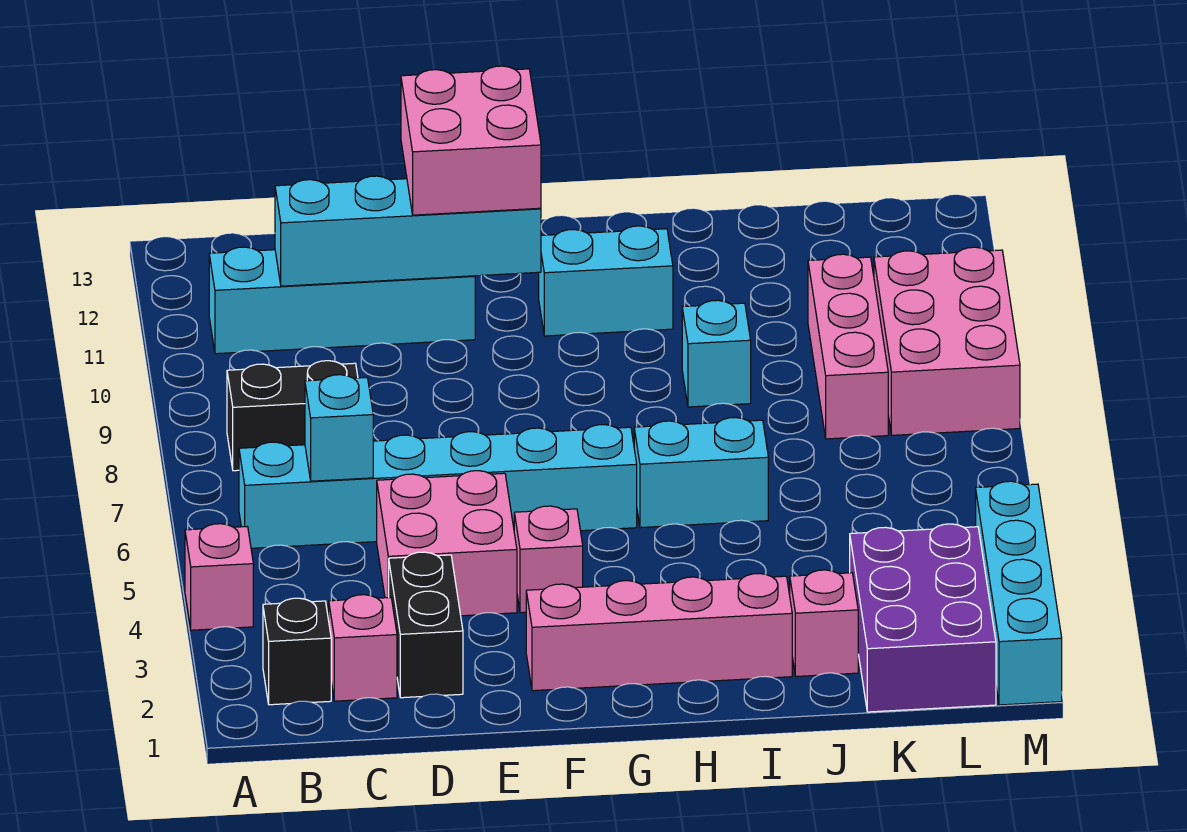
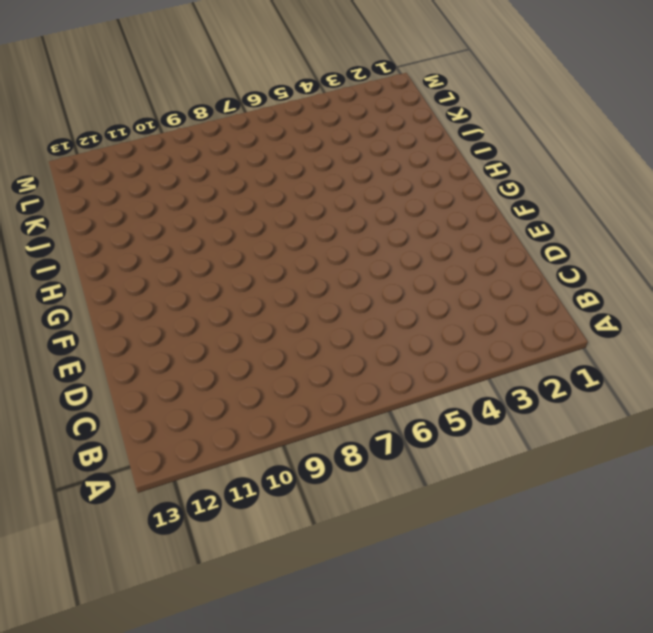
none -> pink brick A4 level 1
none -> black brick B2 level 1
none -> cyan brick B6:G6 level 1

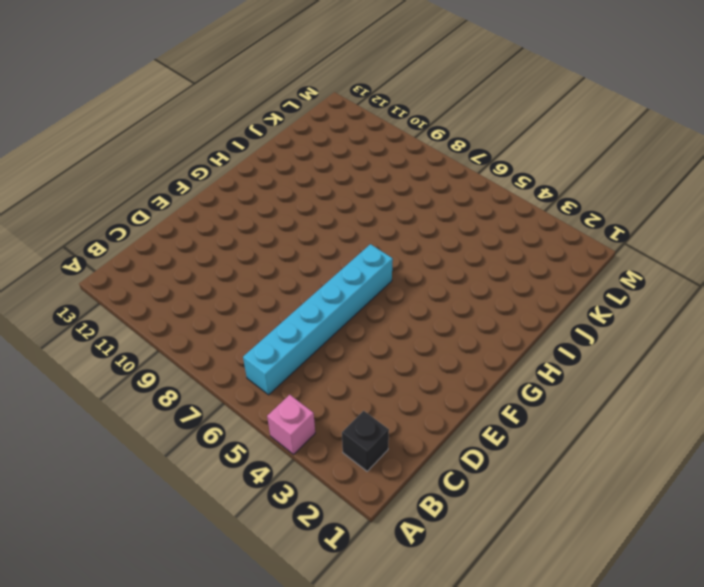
none -> black brick B8:C8 level 1
none -> cyan brick B11:E11 level 1
none -> pink brick C2 level 1

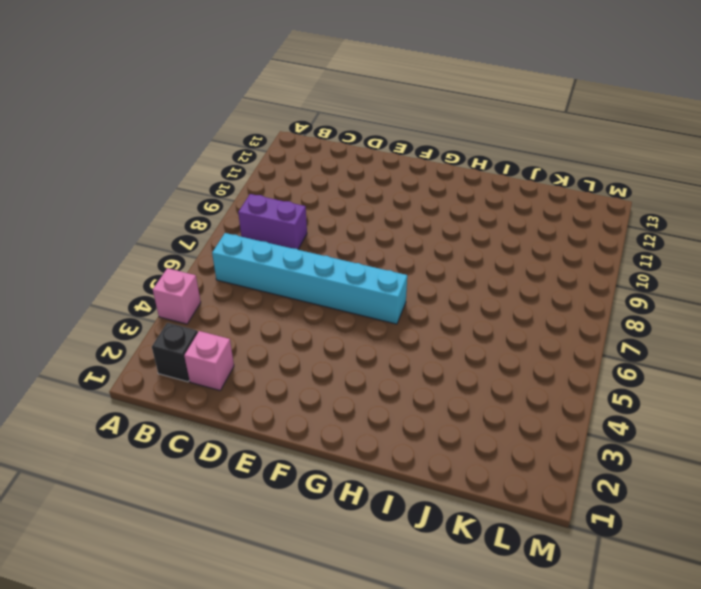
purple brick B8:C8 level 1 -> black brick B8:C8 level 1
none -> cyan brick B11:E11 level 1
none -> black brick D2:D3 level 1
none -> pink brick D4:E5 level 1

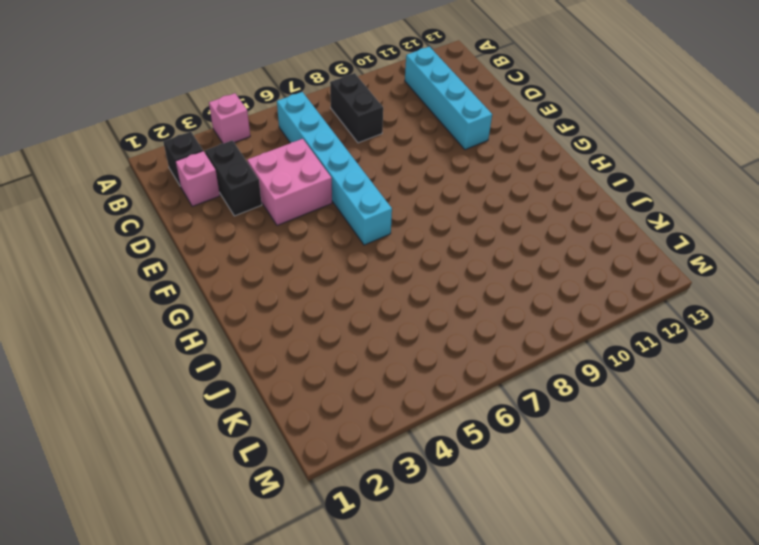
black brick C3:D3 level 1 -> black brick D2:D3 level 1
none -> pink brick F2:I2 level 1
none -> pink brick F4 level 1
none -> cyan brick G11:H11 level 1

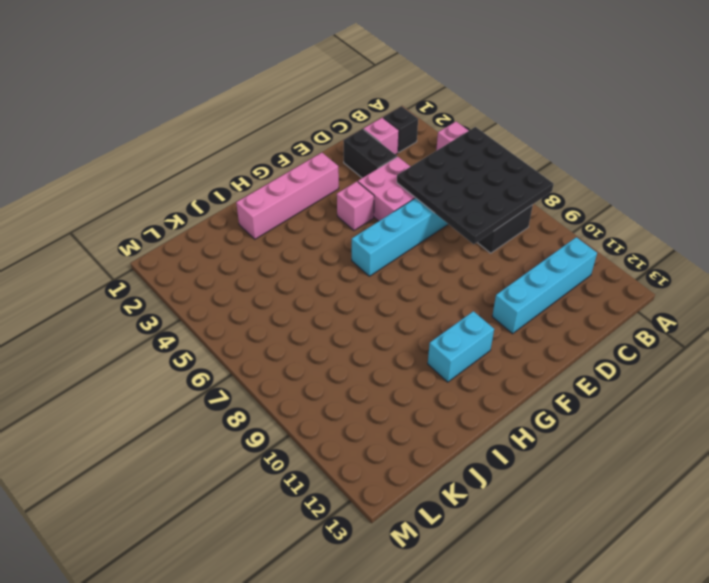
black plate A5:D8 level 2 -> cyan brick C6 level 2
none -> cyan brick H6:I6 level 1
none -> cyan brick I9 level 1
none -> pink brick J2 level 1

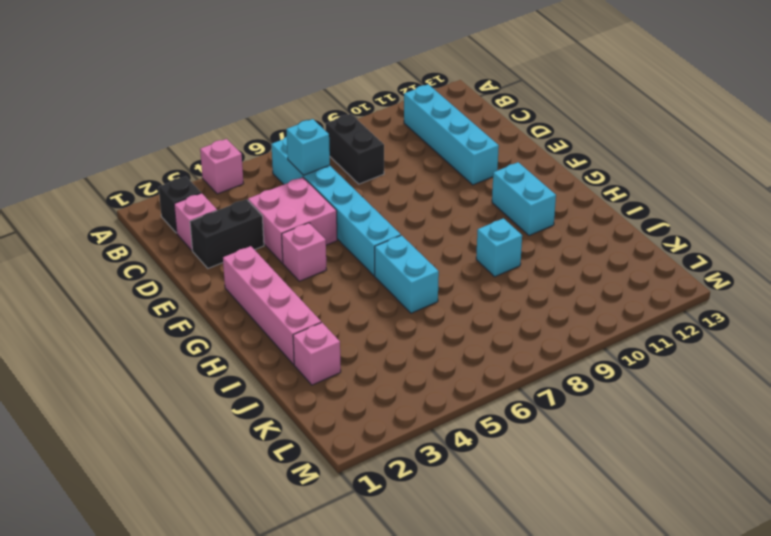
none -> purple brick K1:L3 level 1
none -> pink brick K8:K10 level 1
none -> pink brick L8:M10 level 1

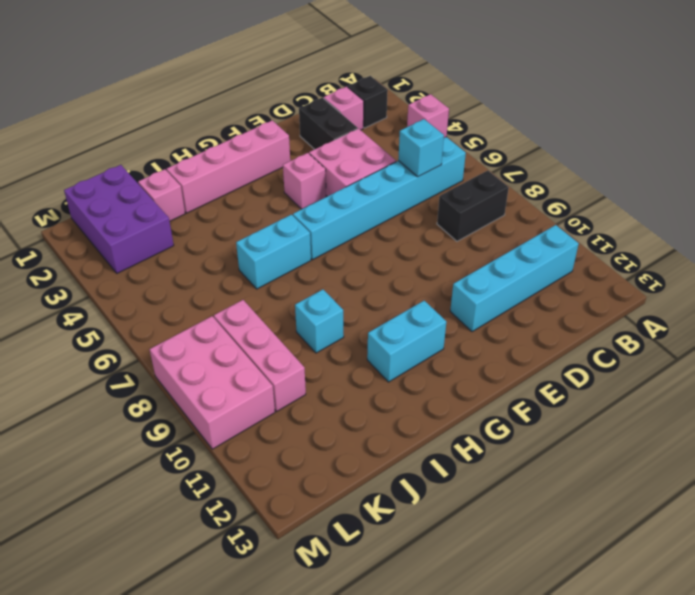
none -> cyan brick M1:M4 level 1
none -> cyan brick C11:F11 level 2
none -> pink brick E11:F12 level 3

